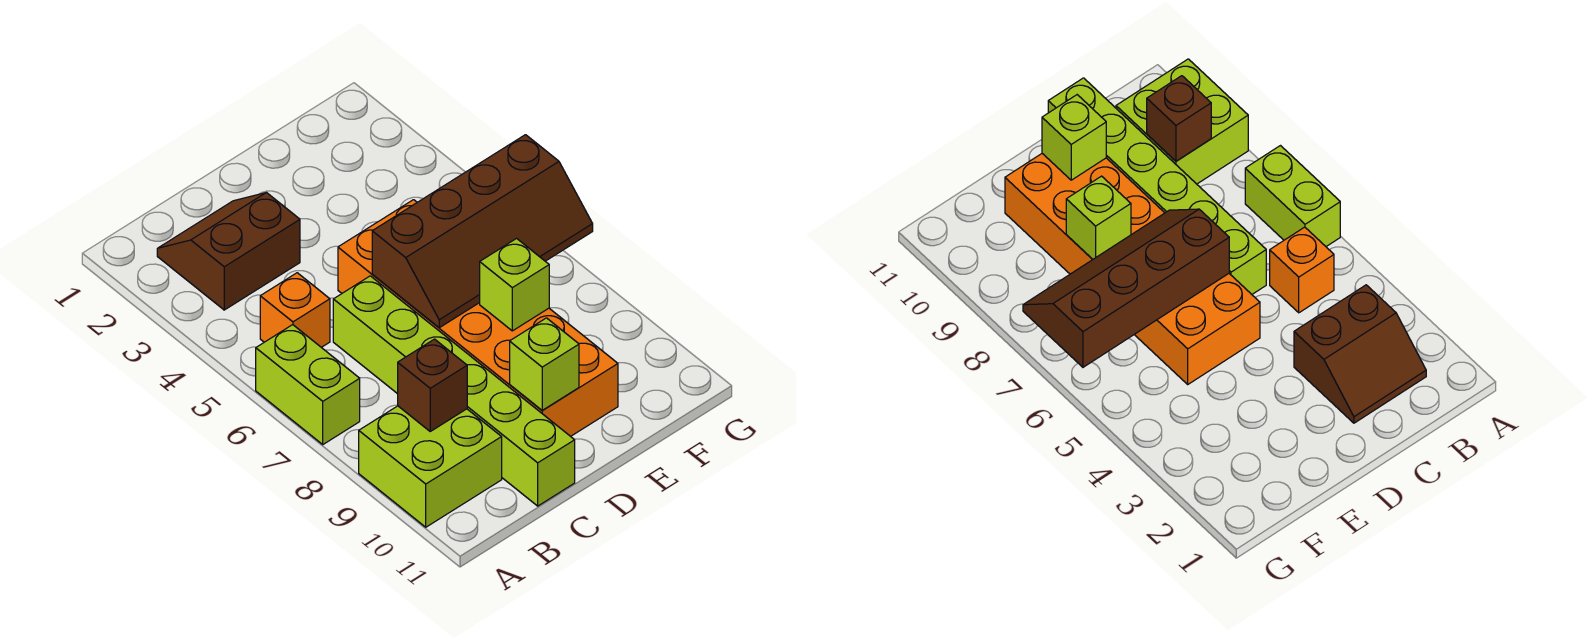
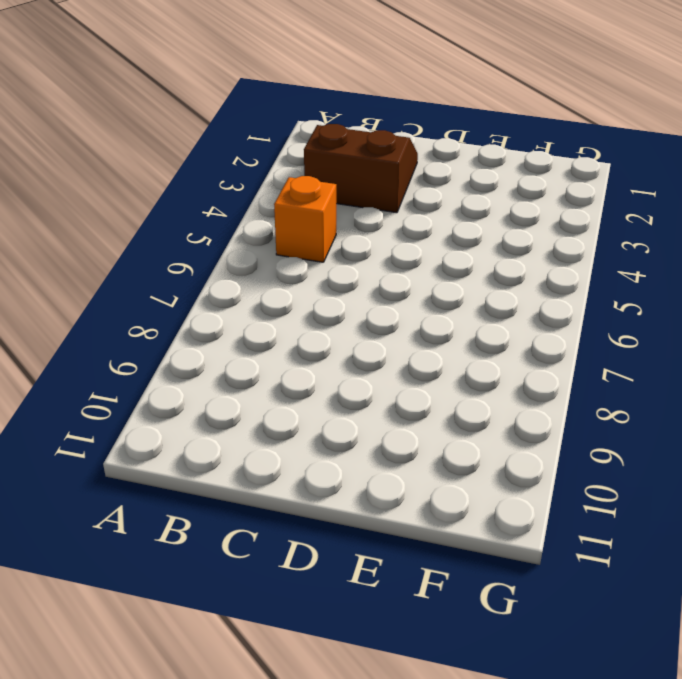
none -> lime brick A6:A7 level 1
none -> lime brick A9:B10 level 1

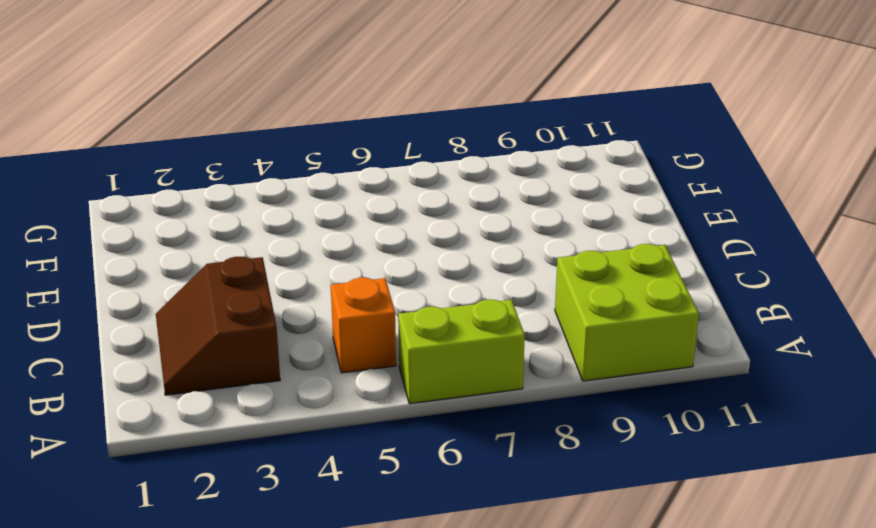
none -> lime brick C6:C11 level 1
none -> orange brick D5:E10 level 1

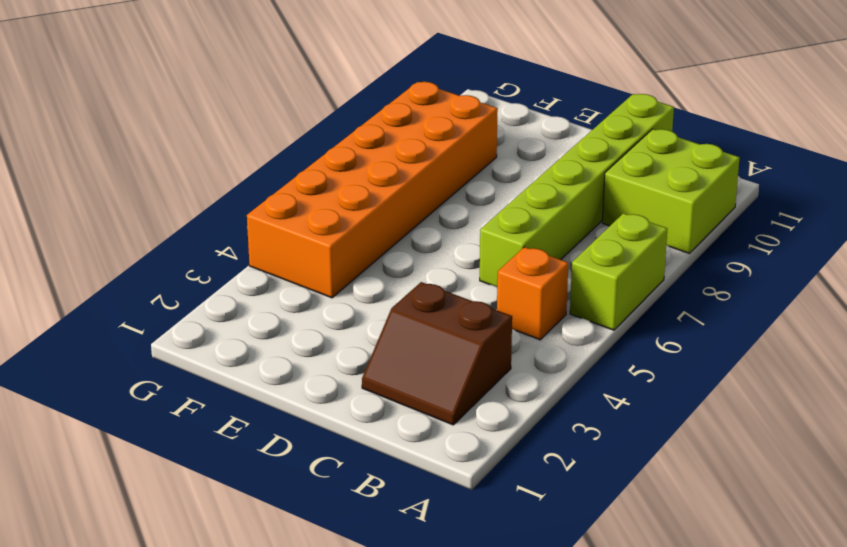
orange brick F4:G9 level 1 -> orange brick D5:E10 level 1
none -> brown brick B9 level 2
none -> brown slope D6:G7 level 2 top 6

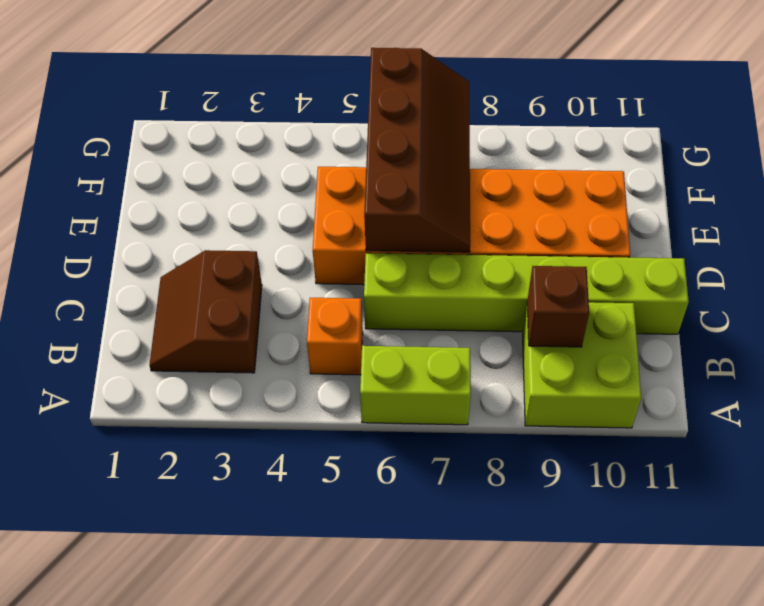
none -> lime brick D10 level 2
none -> lime brick E8 level 2

